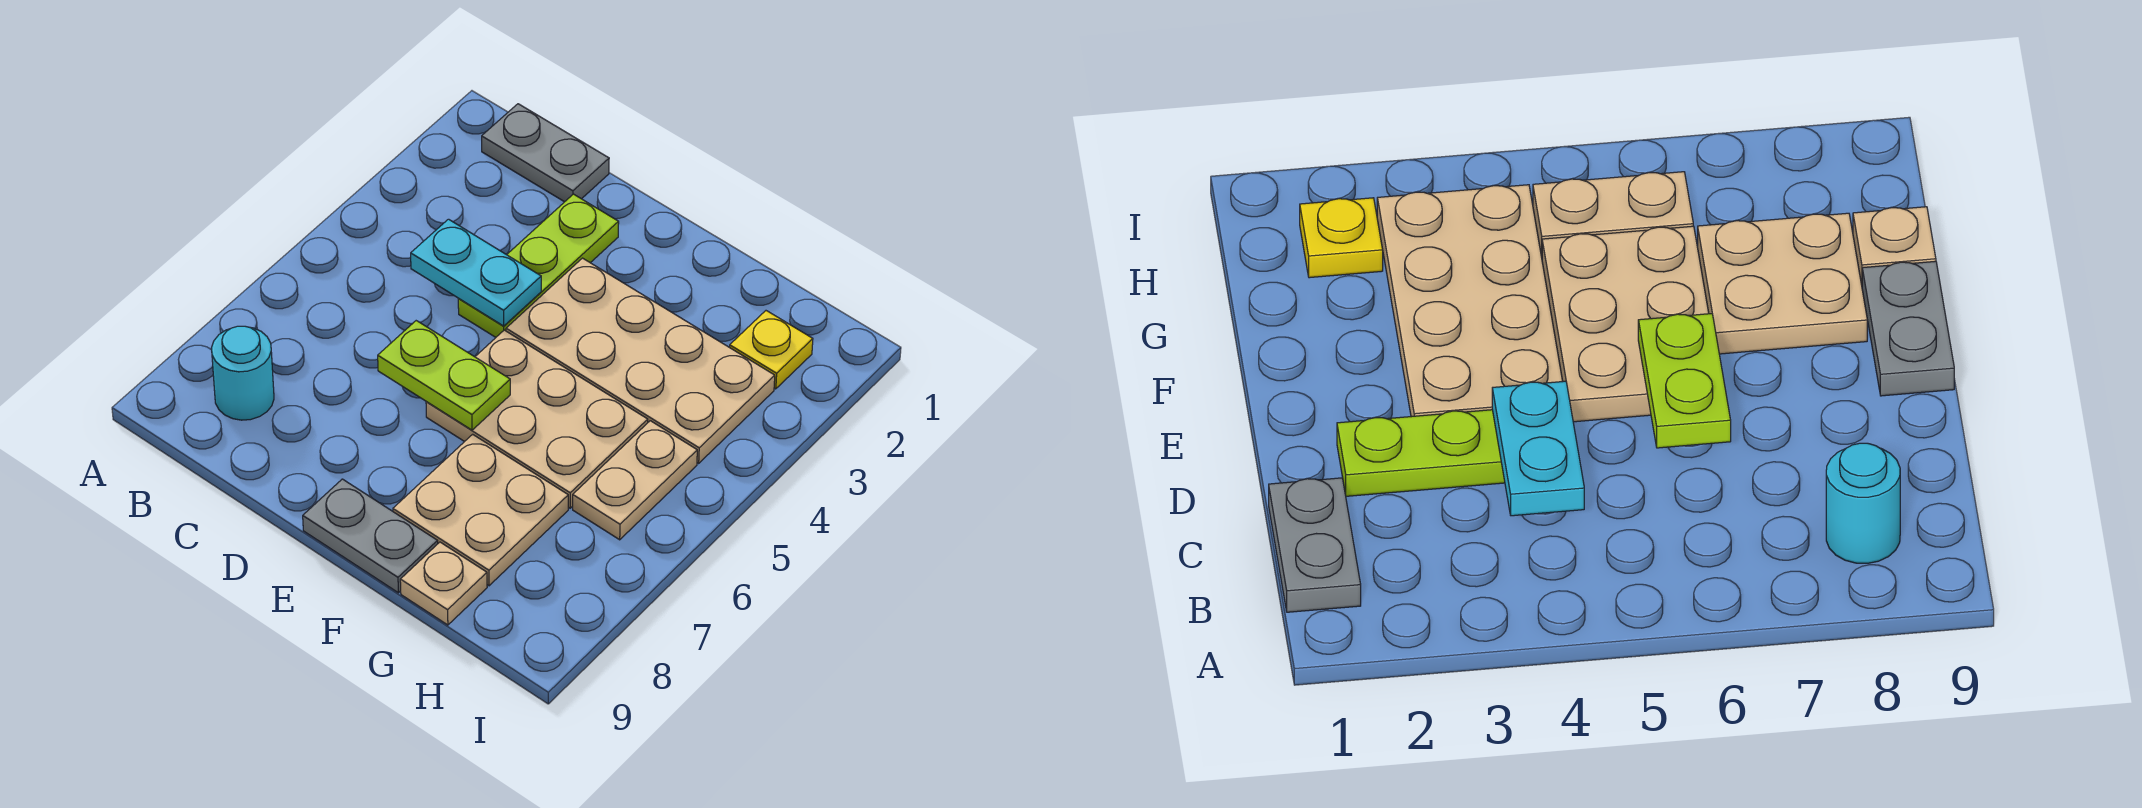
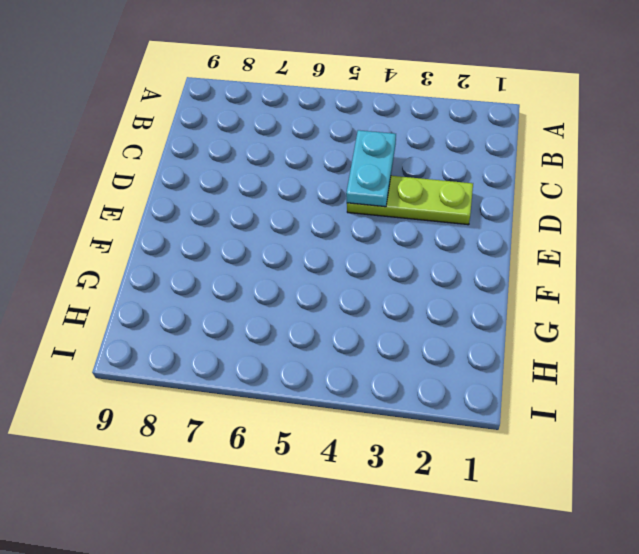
none -> grey plate B1:C1 level 1
none -> cyan round brick B8 level 1
none -> tan plate E3:H4 level 1

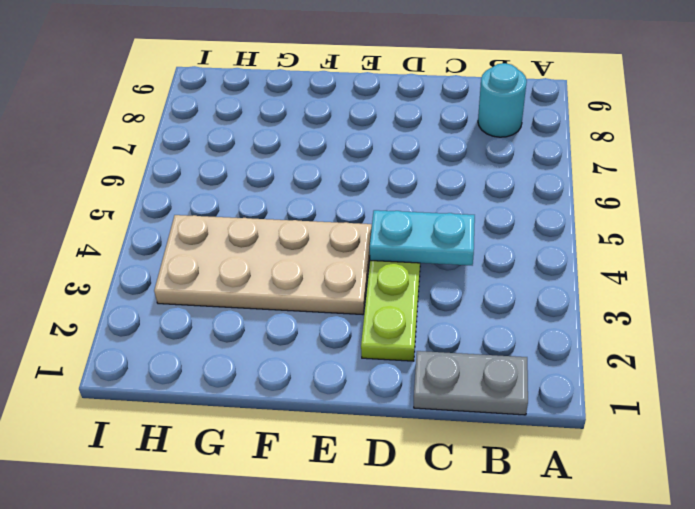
none -> tan plate E5:G6 level 1
none -> grey plate E9:F9 level 1
none -> tan plate F7:G8 level 1

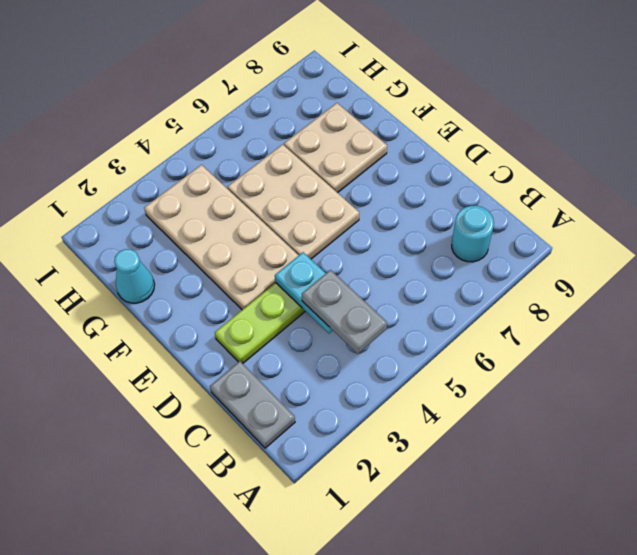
grey plate B4:C4 level 3 -> grey plate E9:F9 level 1
cyan cone G1 level 1 -> none
none -> tan plate G9 level 1
none -> yellow plate H2 level 1
none -> tan plate H5:H6 level 1

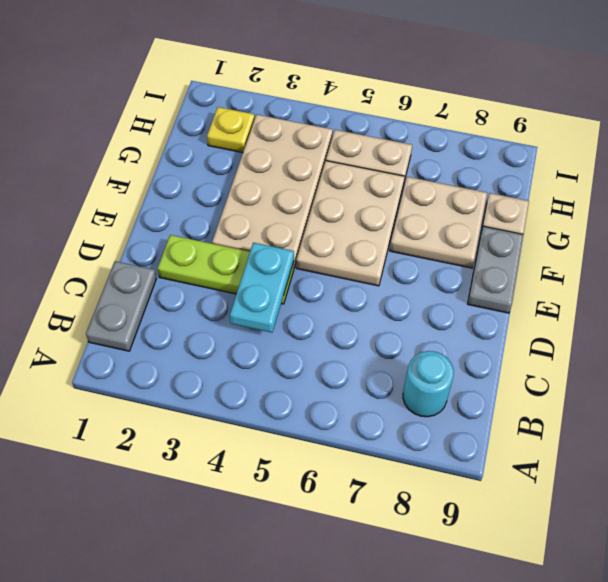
none -> lime plate D6:E6 level 2

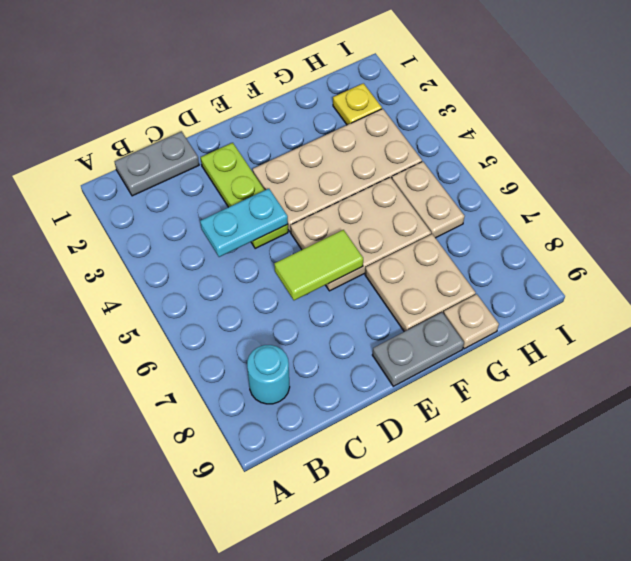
lime tile D6:E6 level 2 -> lime plate D6:E6 level 2

